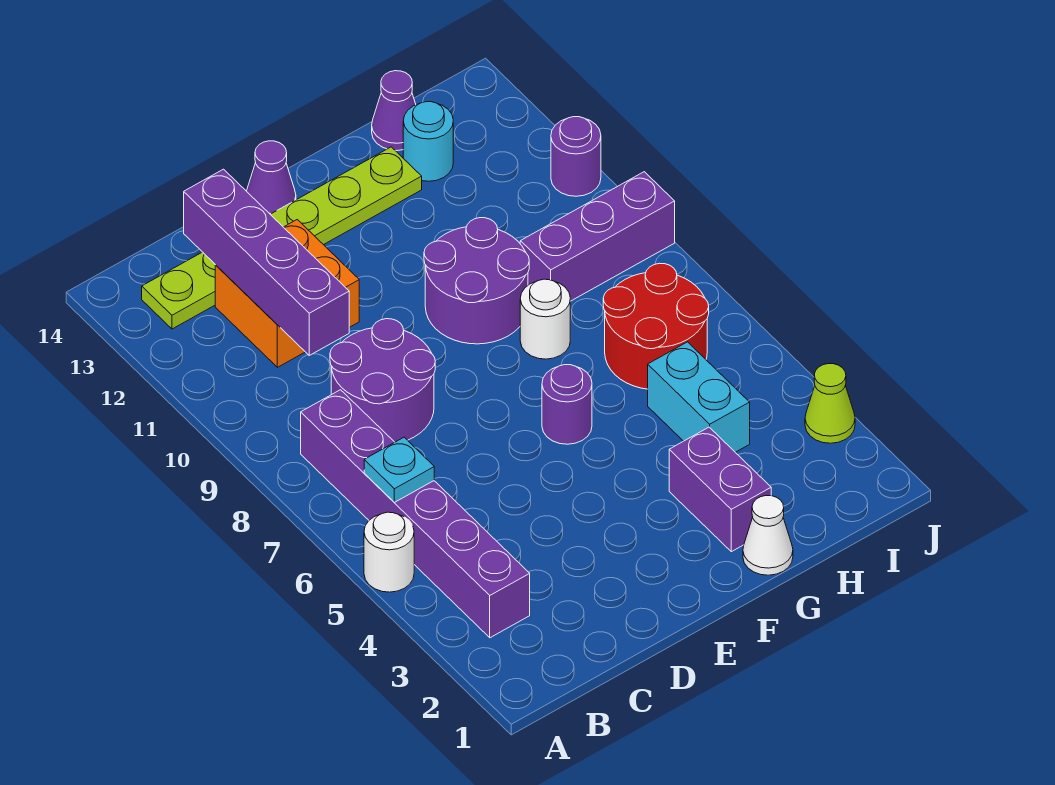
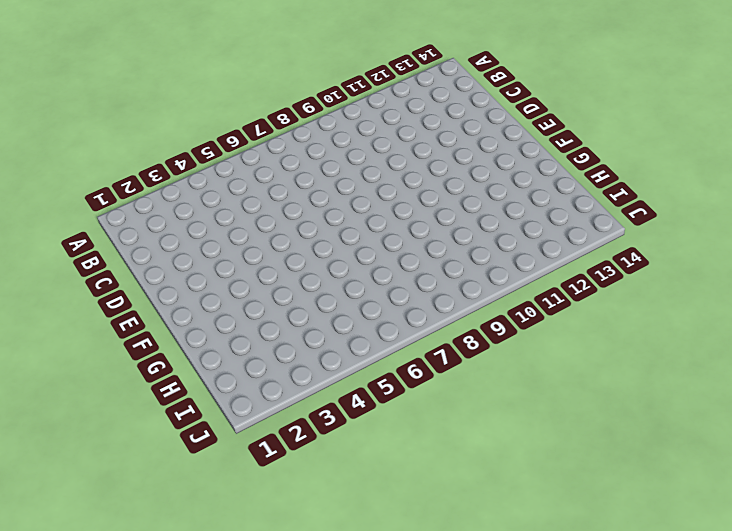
none -> white round brick A5 level 1
none -> purple brick B3:B8 level 1
none -> lime plate B13:G13 level 1

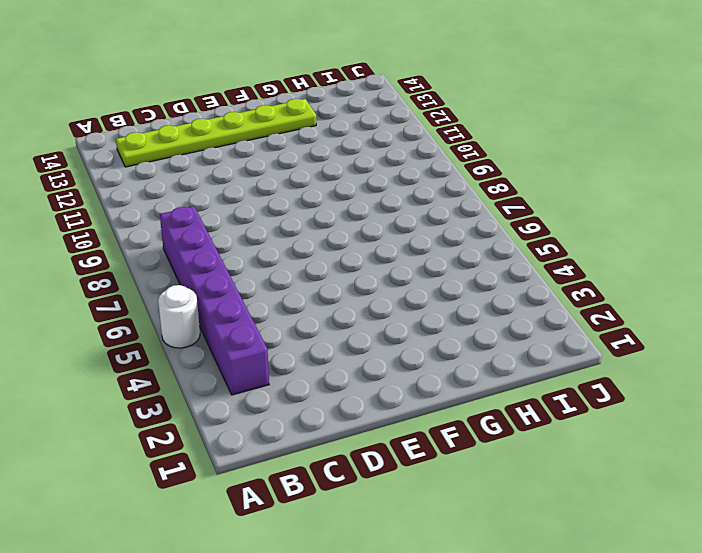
none -> purple round brick C8:D9 level 1
none -> orange brick C11:D12 level 1
none -> purple cone E14 level 1

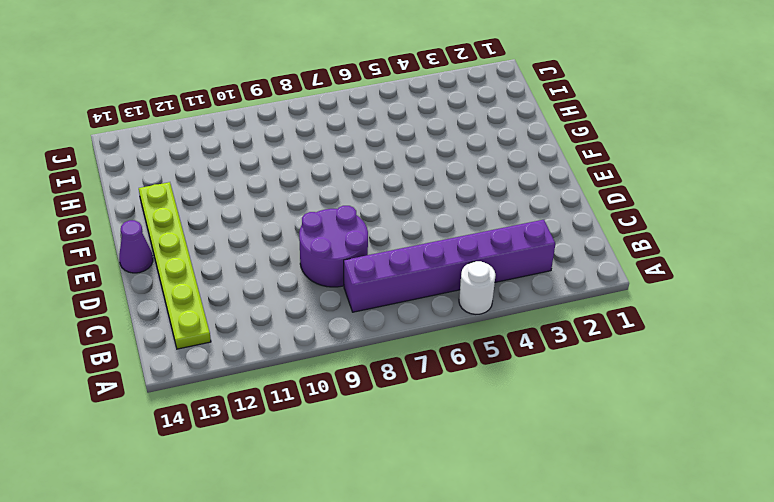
none -> orange brick C11:D12 level 1
none -> purple round brick F6 level 1
none -> purple round brick F9:G10 level 1

